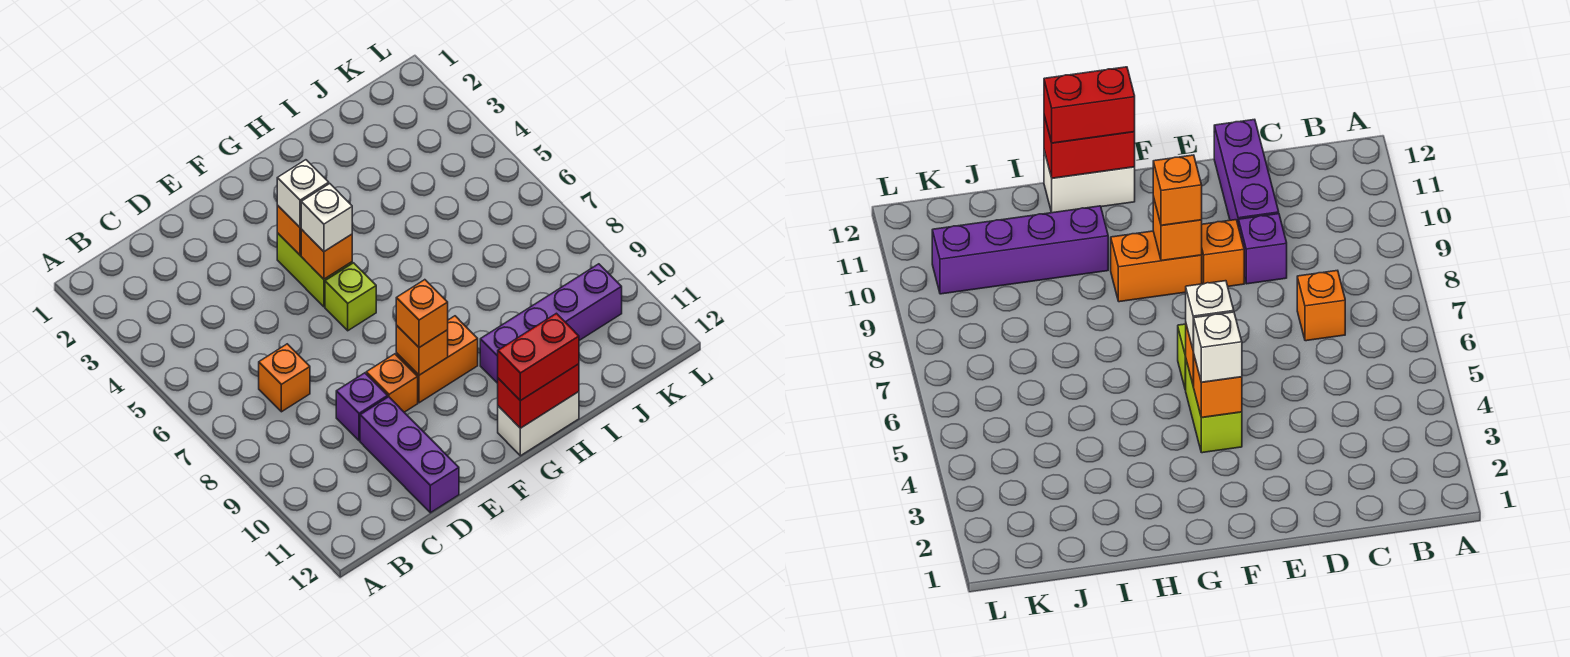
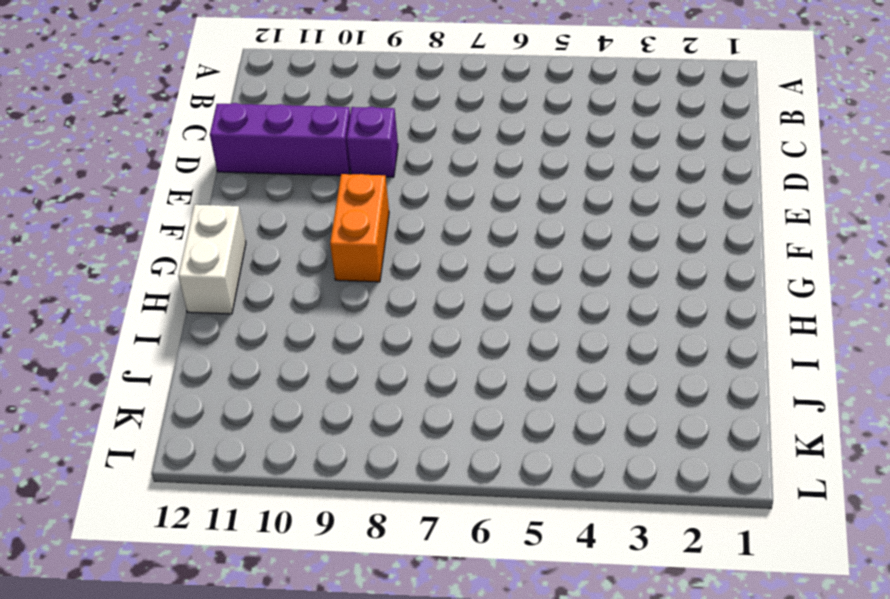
none -> orange brick C7 level 1
none -> orange brick E9 level 1
none -> lime brick F4:F5 level 1

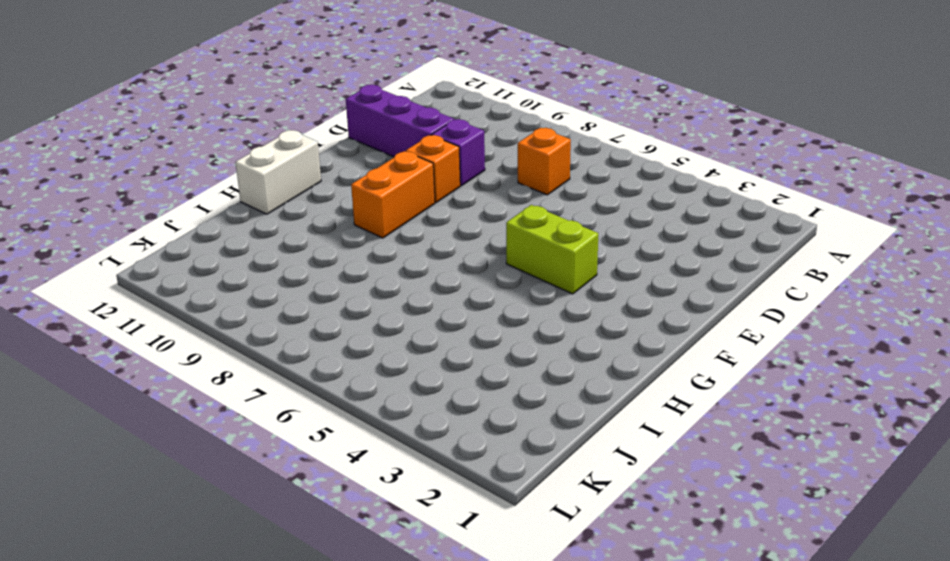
none -> lime brick F6 level 1
none -> purple brick H10:K10 level 1
none -> orange brick F4 level 2

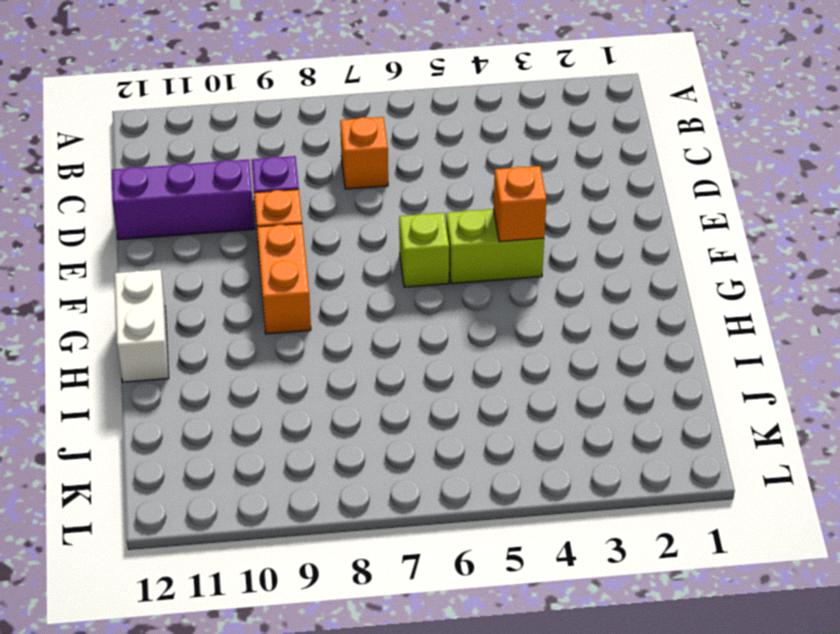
none -> purple brick H10:K10 level 1
none -> orange brick F5 level 2
none -> orange brick F9 level 2

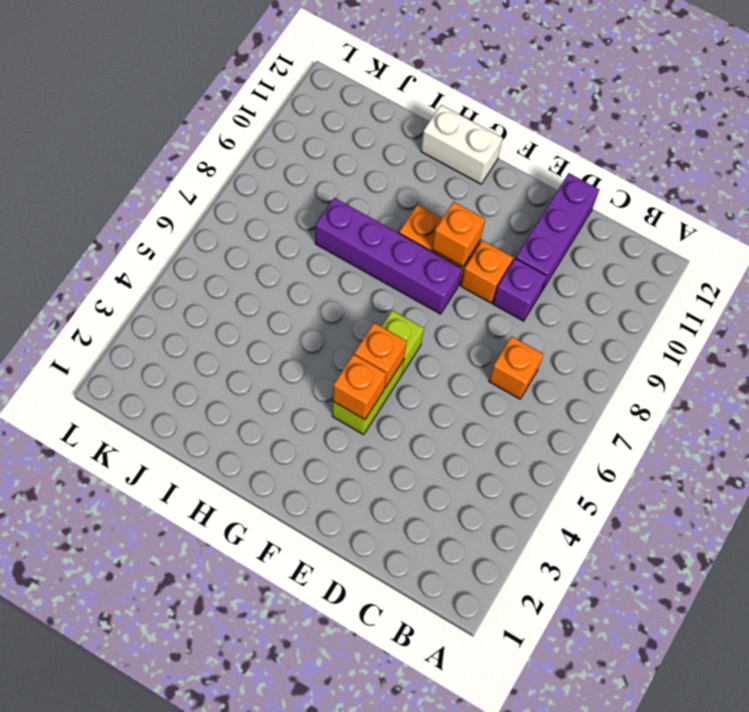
purple brick F8:I8 level 1 -> purple brick H10:K10 level 1
none -> red brick G12:H12 level 2
none -> white brick F4 level 3
none -> white brick F5 level 3

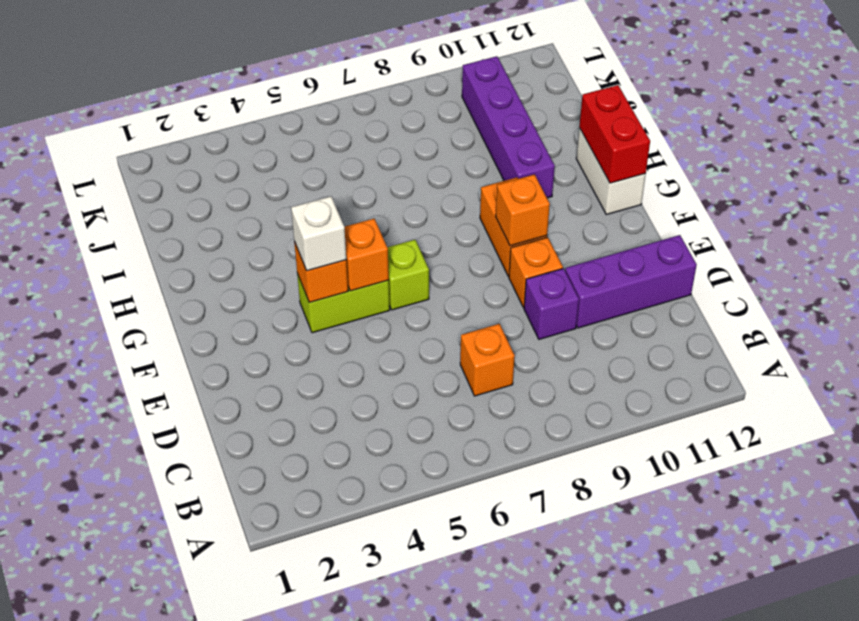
none -> white brick F5 level 3
none -> orange brick F9 level 3
none -> red brick G12:H12 level 3

